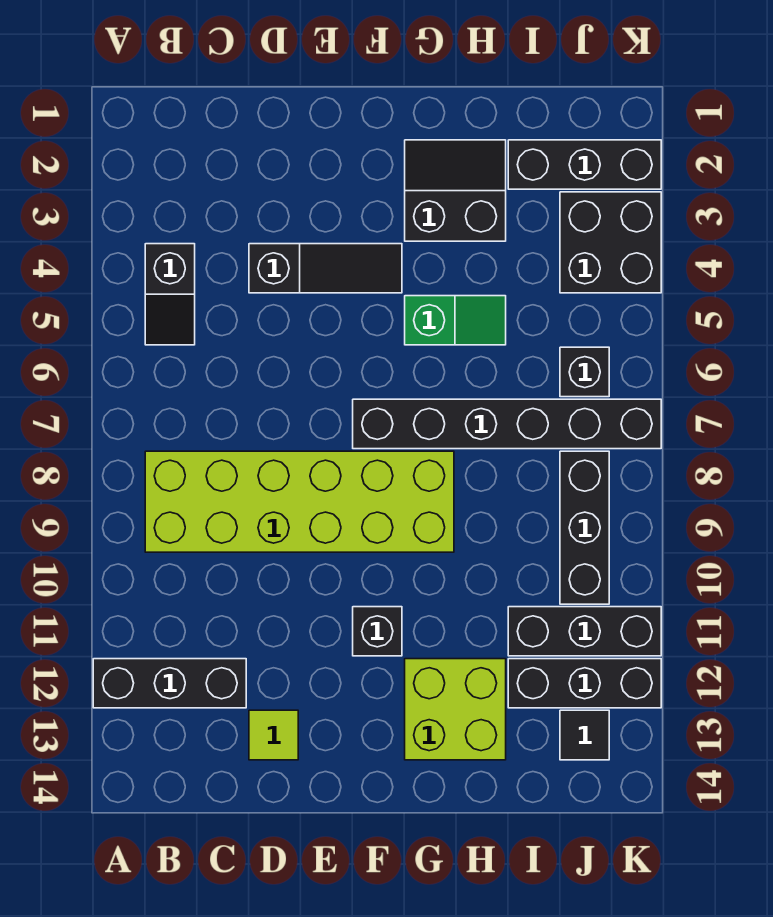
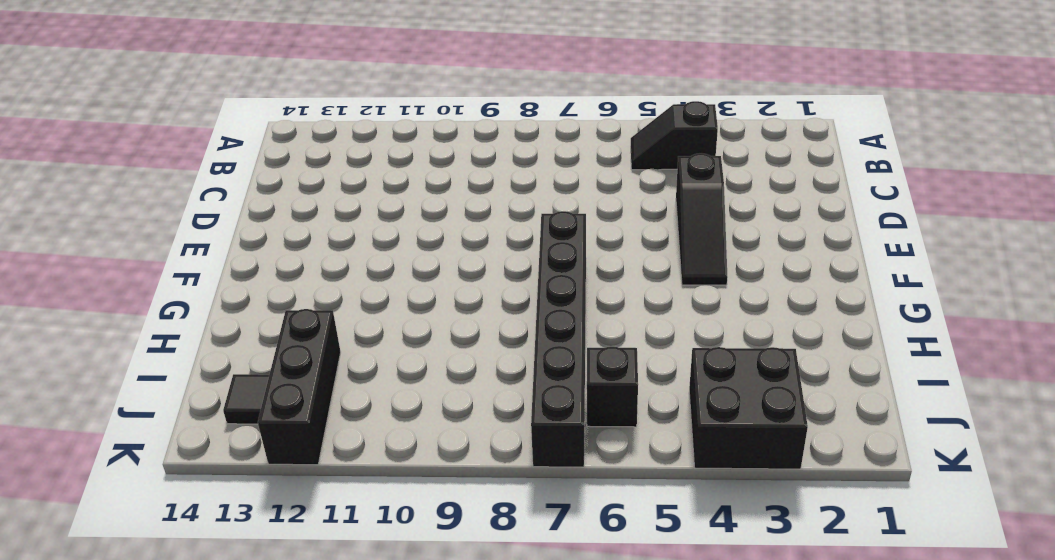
none -> black brick A12:C12 level 1
none -> lime brick B8:G9 level 1
none -> lime tile D13 level 1

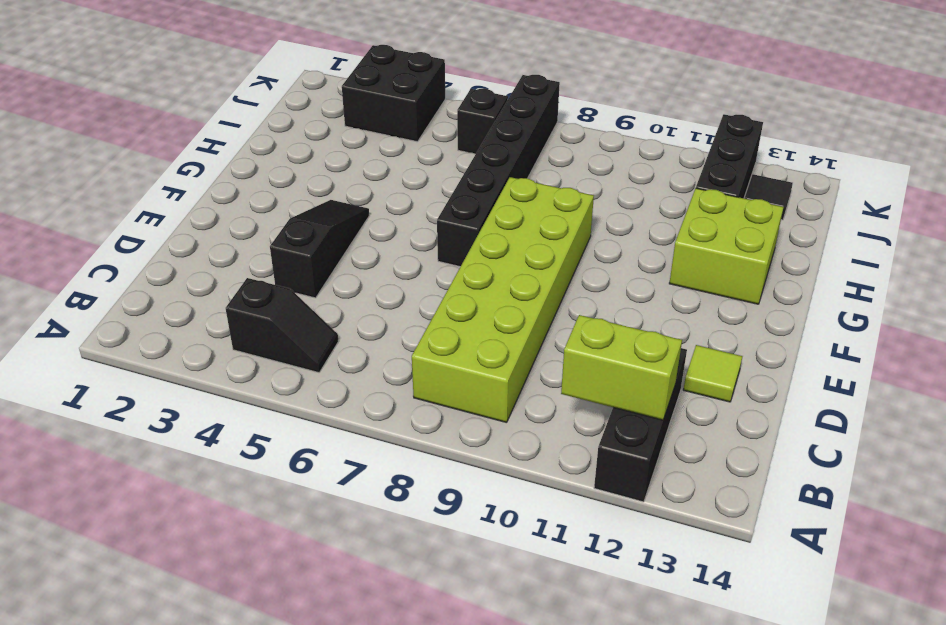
lime brick B11:B12 level 2 -> none
none -> black brick F11 level 1
none -> black slope G2:H3 level 1 top 3
none -> green slope G5:H5 level 1 top G

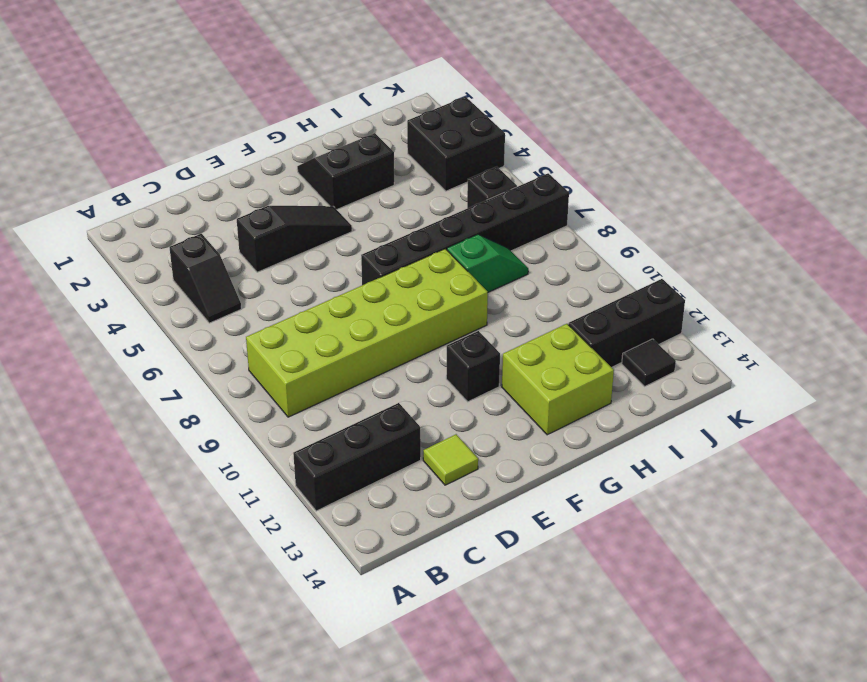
green slope H8:I8 level 1 top H -> green slope G5:H5 level 1 top G
none -> black brick I2:K2 level 1
none -> black brick I11:K11 level 1
none -> black brick J8:J10 level 1

